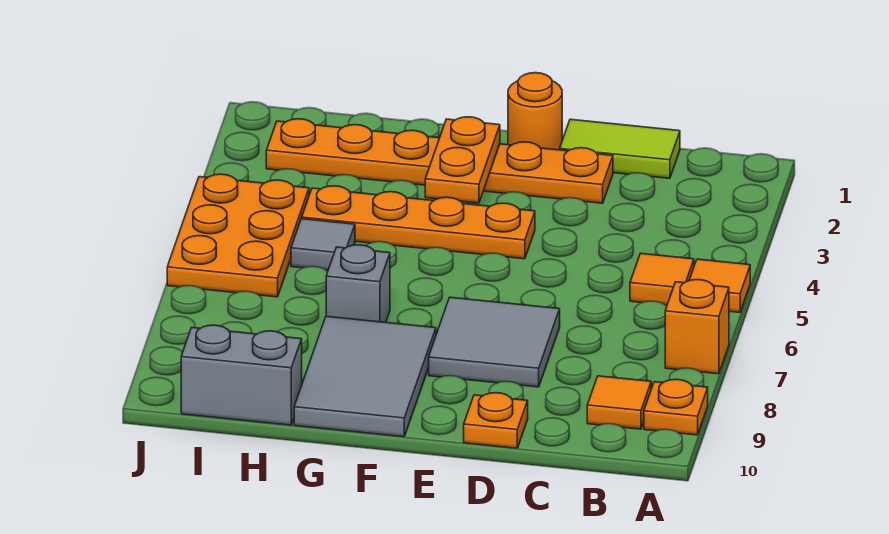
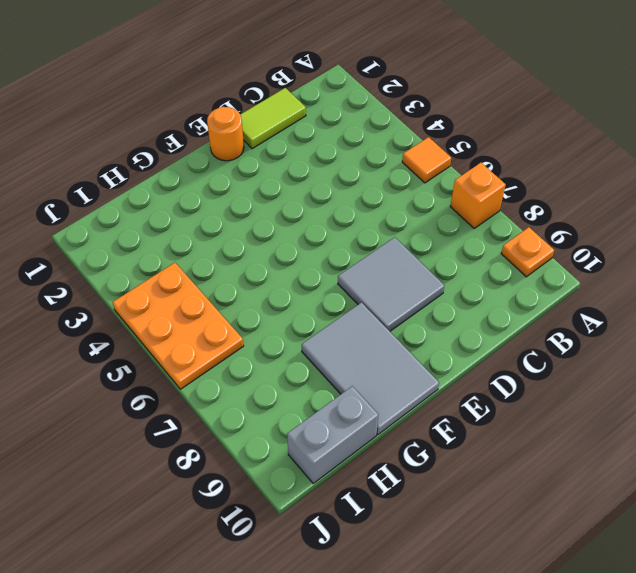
none -> orange tile B5 level 1
none -> orange tile B9 level 1
none -> orange plate D2:I2 level 1

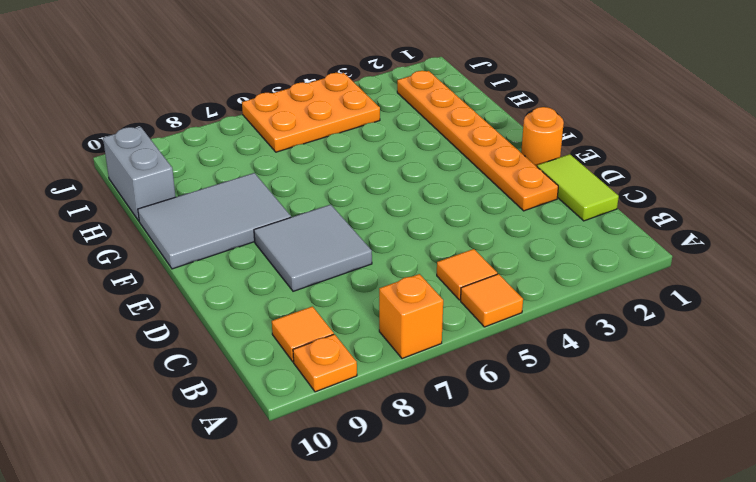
none -> orange plate D10 level 1
none -> orange plate E4:H4 level 1
none -> grey brick G7 level 1

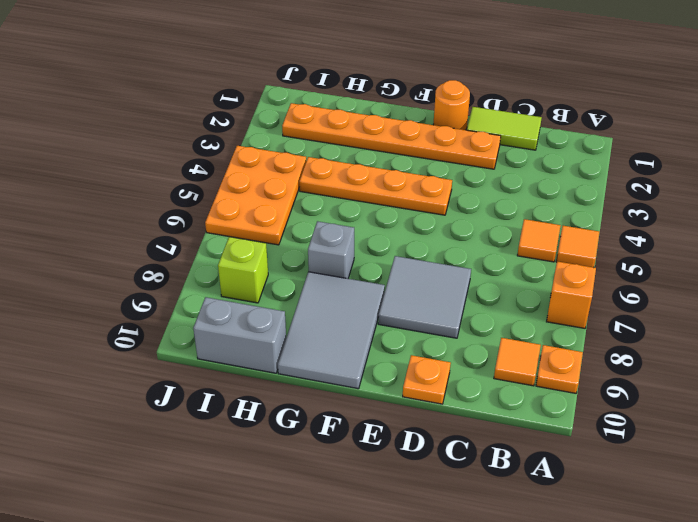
lime brick I8 level 1 -> none
none -> grey tile H5 level 1
none -> orange plate F2:F3 level 2

